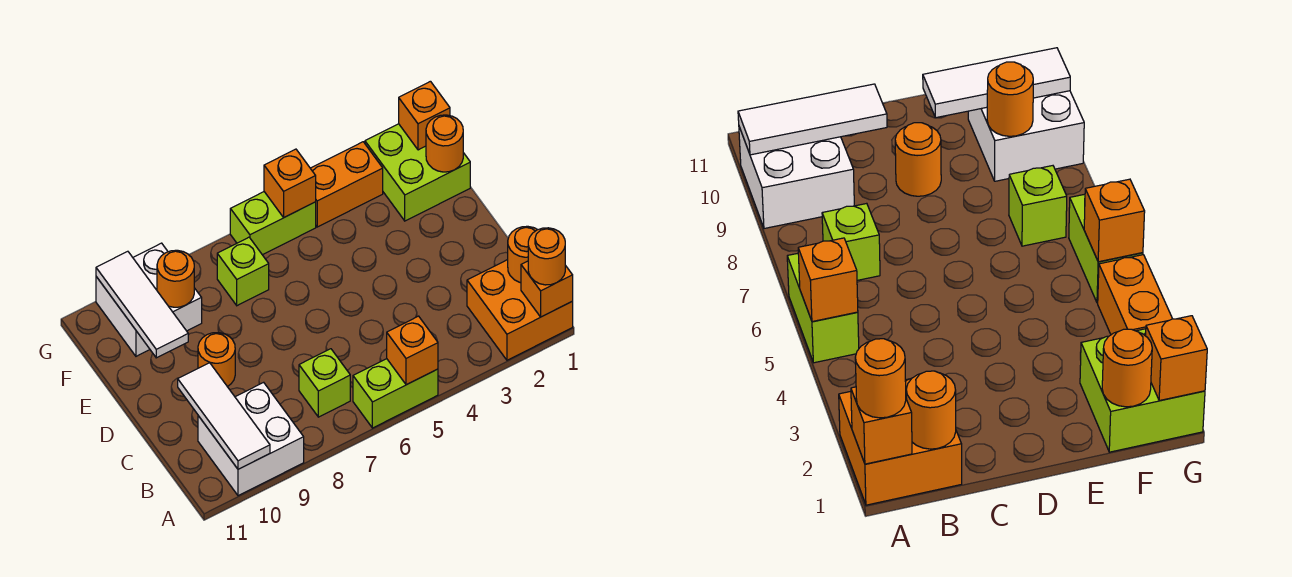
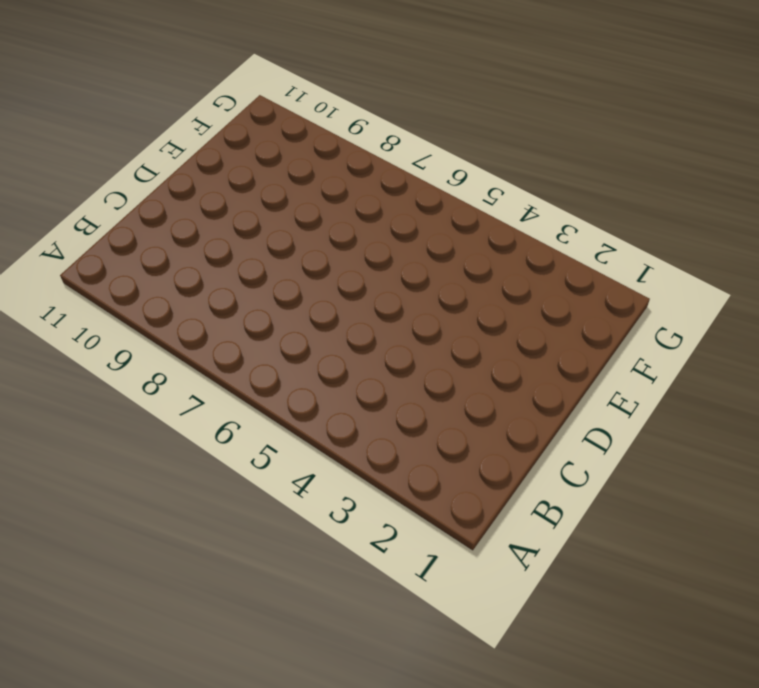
none -> orange brick A1:B2 level 1
none -> lime brick A5:A6 level 1
none -> white brick A9:B10 level 1

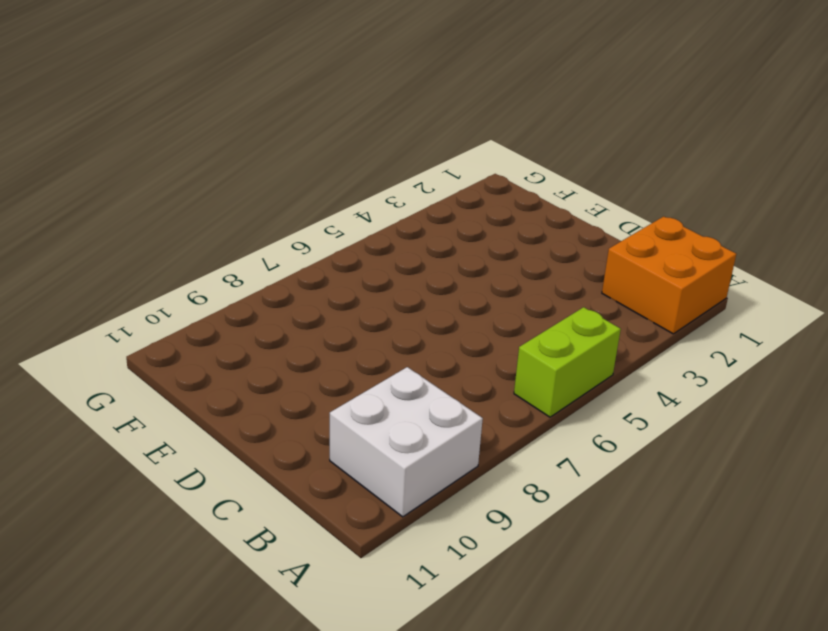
none -> lime brick B7 level 1
none -> orange round brick D9 level 1
none -> lime brick F1:G2 level 1

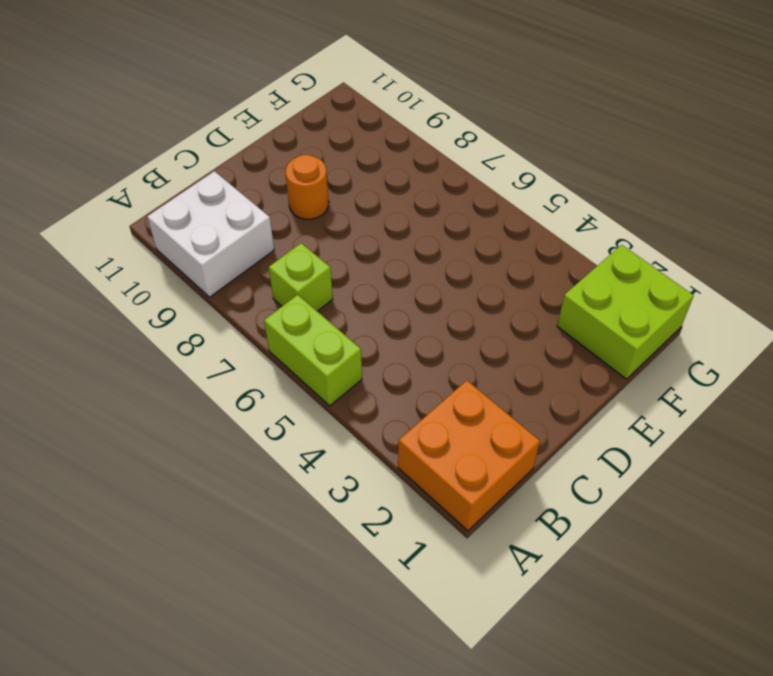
none -> lime brick F7 level 1
none -> white brick F9:G10 level 1
none -> orange brick G3:G4 level 1

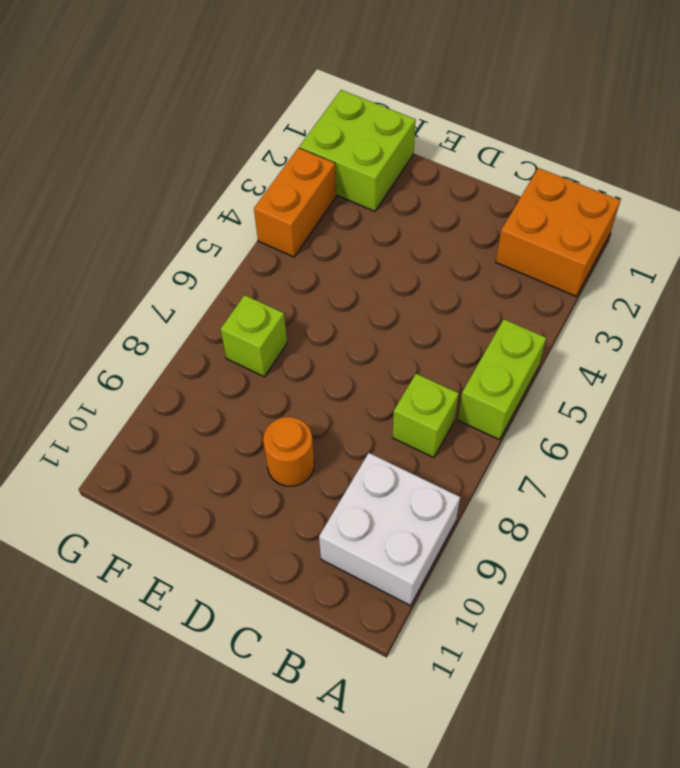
none -> white brick F9:G10 level 1
none -> lime brick G5:G6 level 1
none -> orange brick A1 level 2

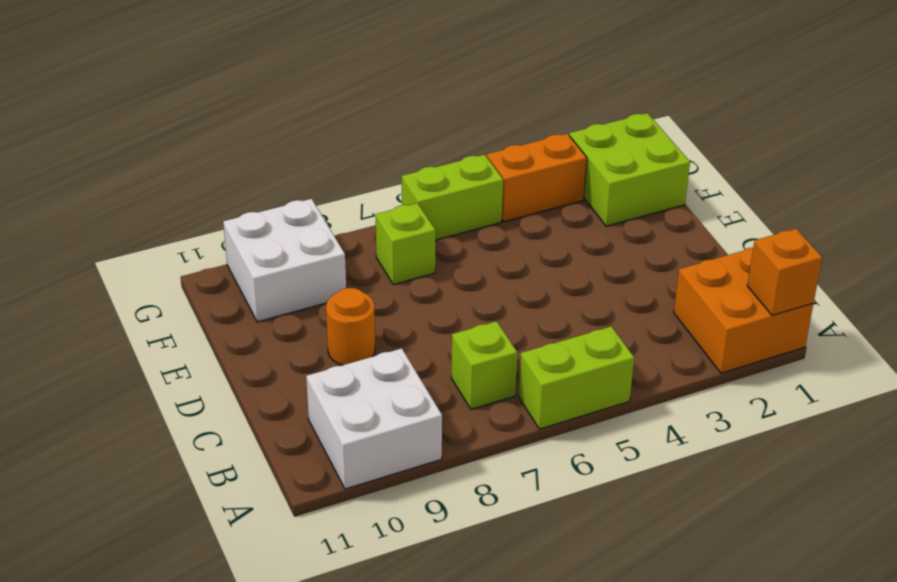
none -> orange brick A5 level 2
none -> white tile A10:C10 level 2
none -> orange round brick B1 level 2

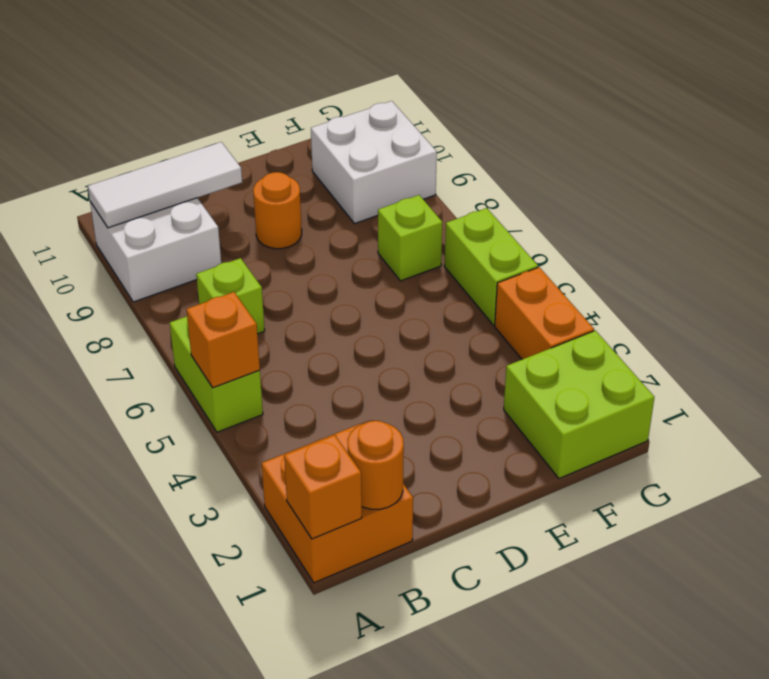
none -> white tile E10:G10 level 2
none -> orange round brick F1 level 2
none -> orange round brick F9 level 2

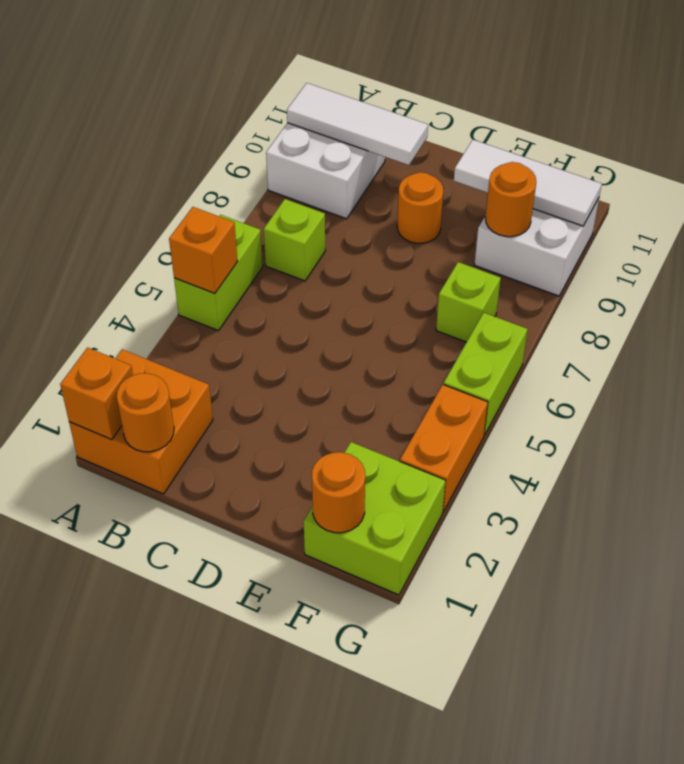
none -> orange brick G1 level 2
none -> orange brick G5 level 2
none -> orange round brick A1 level 3

